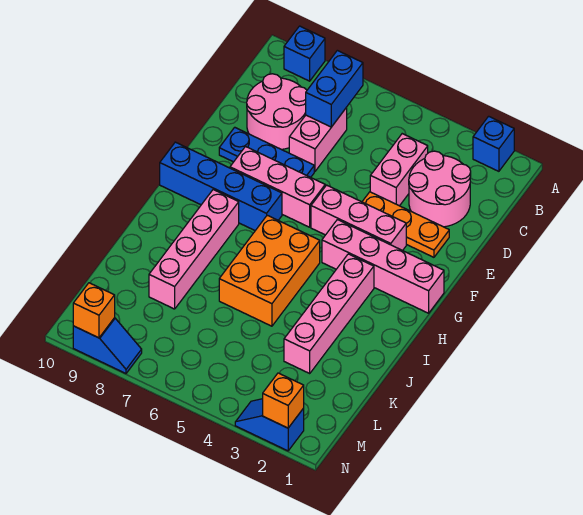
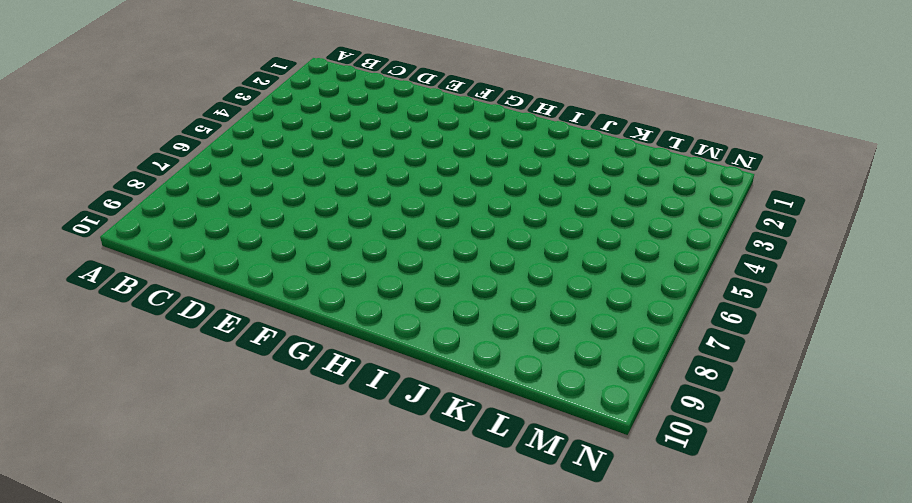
none -> blue brick A2 level 1
none -> blue brick A9 level 1
none -> pink round brick C2:D3 level 1

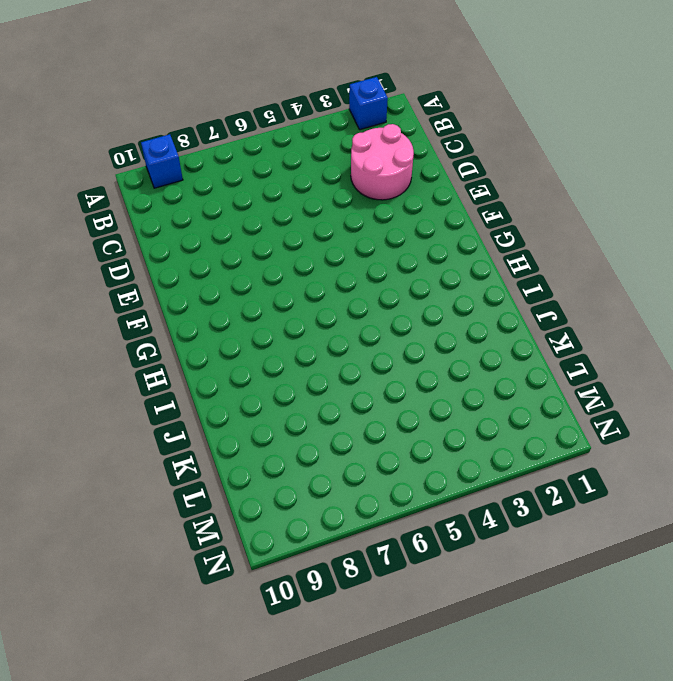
none -> pink brick C4:D4 level 1
none -> pink brick C7:D7 level 1
none -> pink round brick C8:D9 level 1

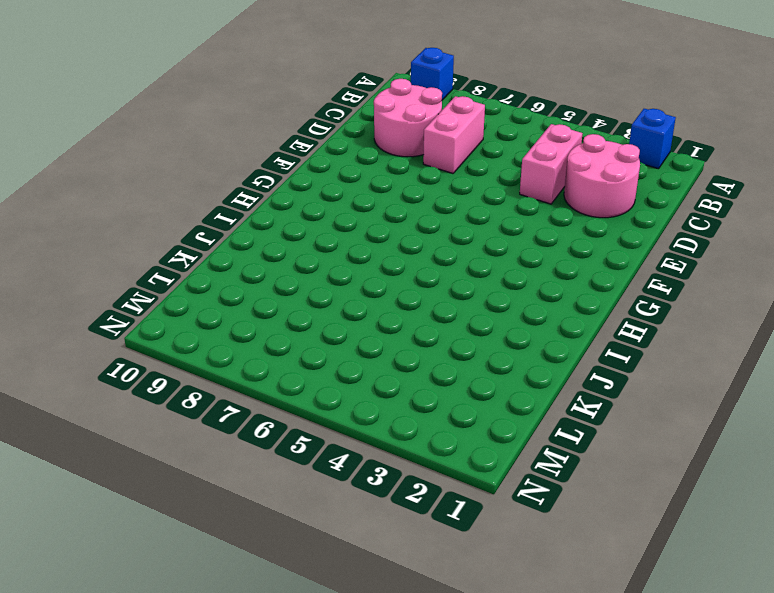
none -> orange plate E2:E4 level 1
none -> blue plate E7:E9 level 1
none -> pink brick F3:F5 level 1

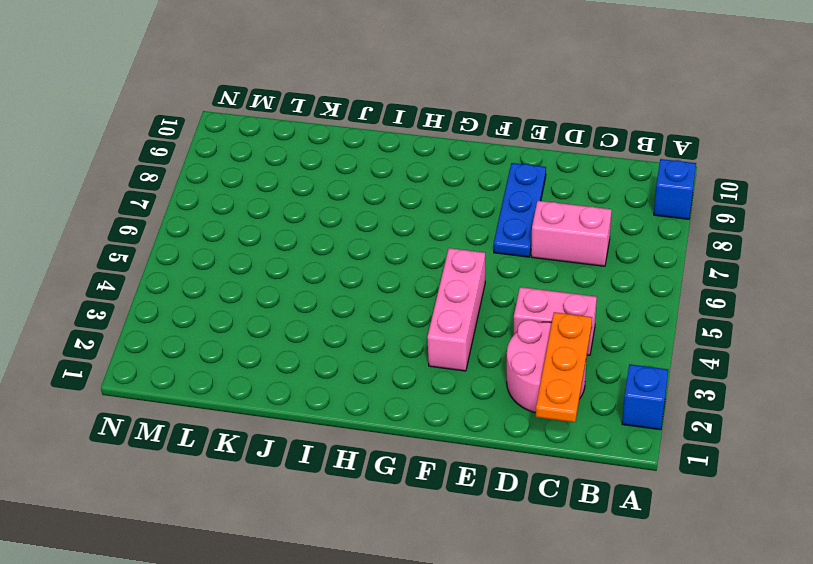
orange plate C1:C3 level 2 -> orange plate E2:E4 level 1
none -> pink round brick C8:D9 level 1
none -> pink brick F6:F8 level 1
none -> pink brick G1:G4 level 1

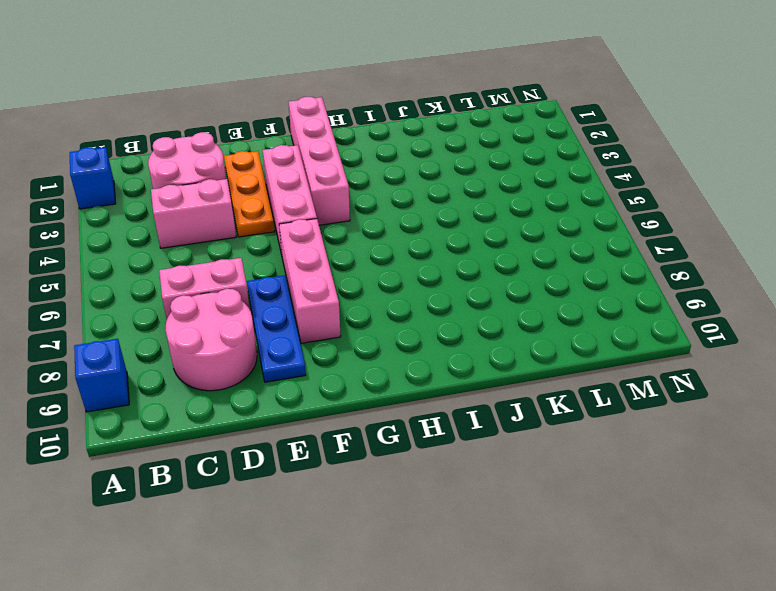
none -> blue brick G7:G10 level 1
none -> pink brick H3:K3 level 1
none -> orange brick H5:J6 level 1

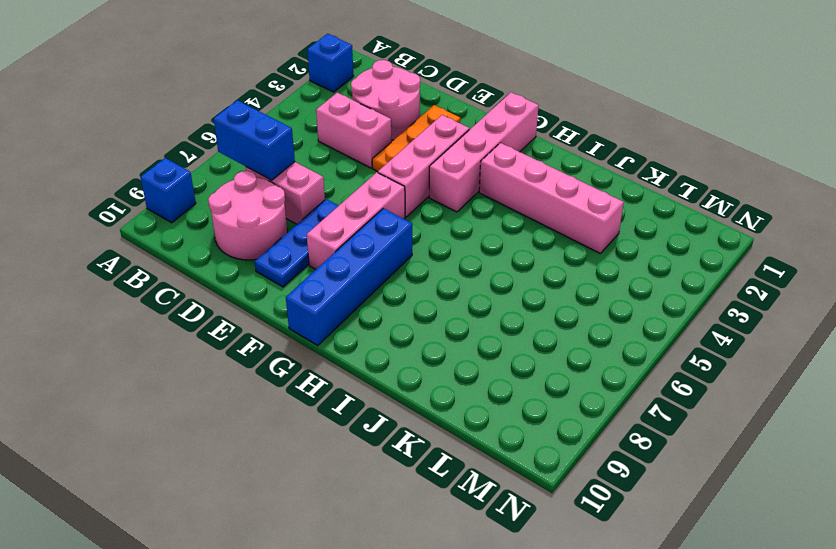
none -> orange brick H5:J6 level 1
none -> pink brick H8:K8 level 1
none -> blue slope N2:N3 level 1 top 2

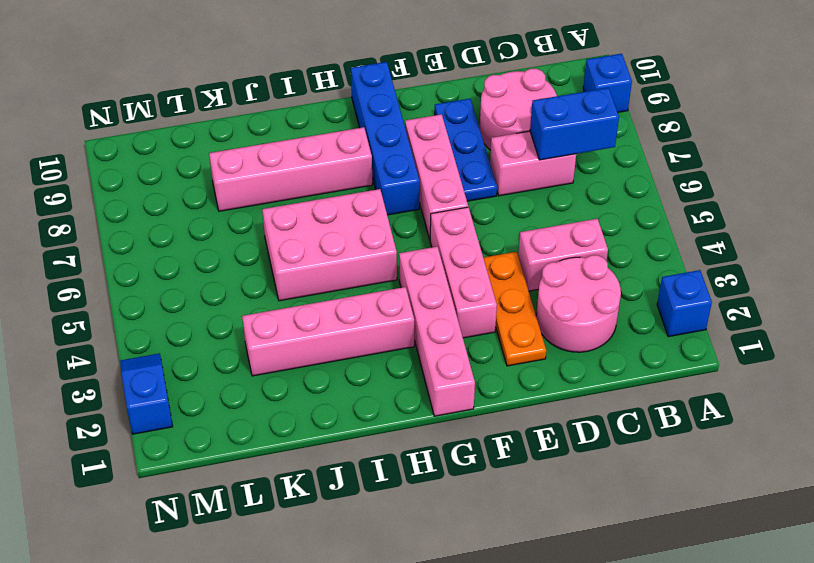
pink brick H5:J6 level 1 -> orange brick H5:J6 level 1
none -> blue slope N8:N9 level 1 top 9
none -> orange brick N2 level 2
none -> orange brick N9 level 2

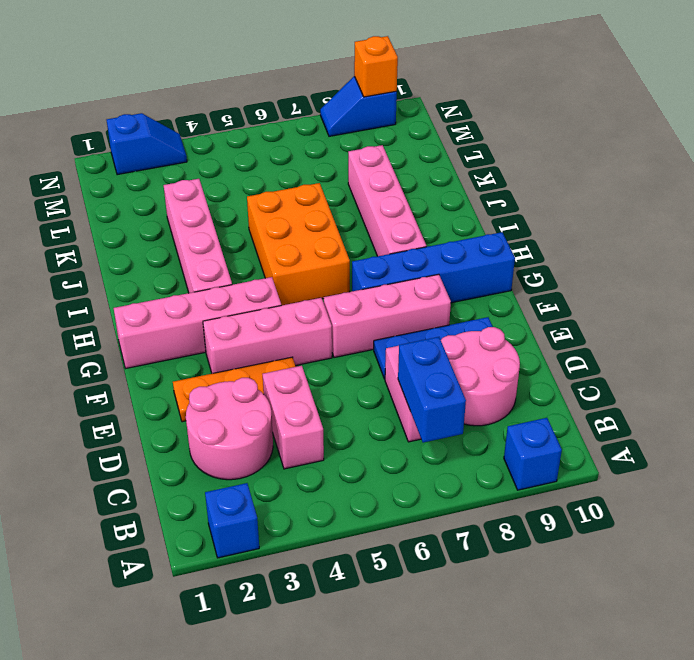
none -> orange brick N2 level 2

